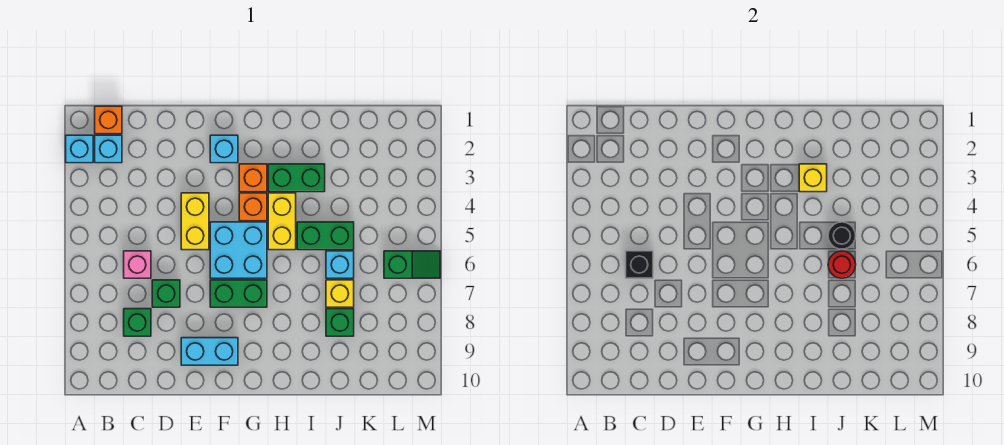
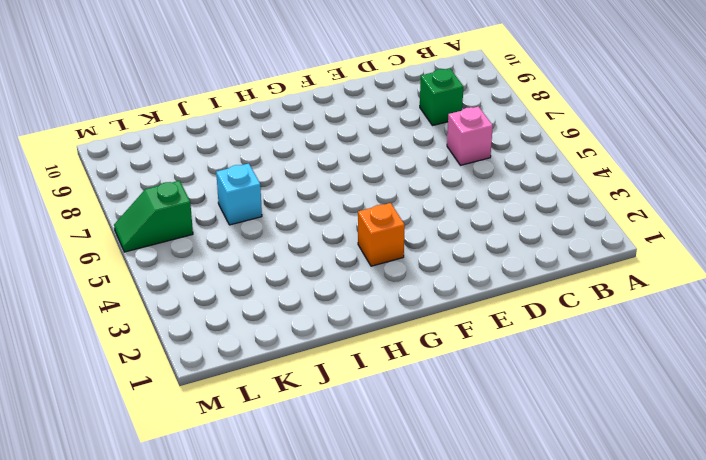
none -> cyan brick A2 level 1
none -> orange brick B1 level 1
none -> cyan brick B2 level 1

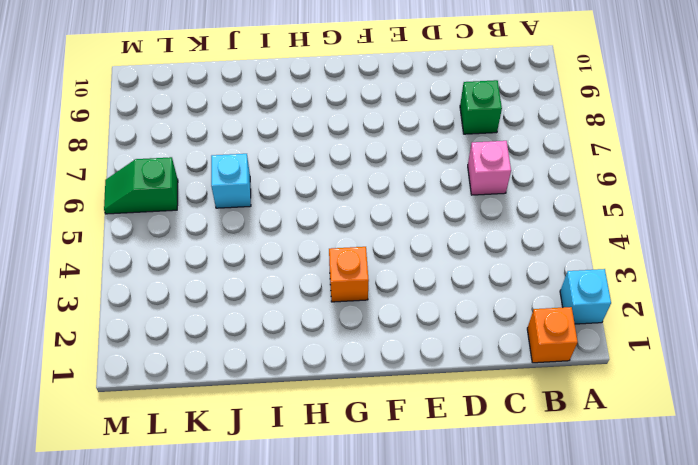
none -> cyan brick B2 level 1
none -> green brick D7 level 1
none -> yellow brick E4:E5 level 1

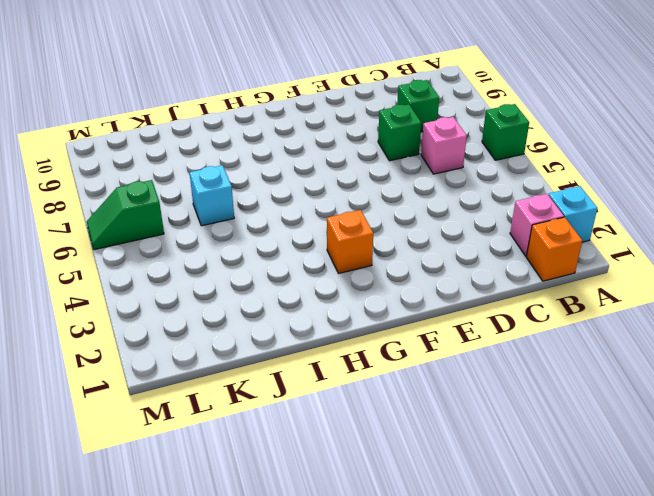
green brick A6 level 1 -> green brick J8 level 1
pink brick B2 level 1 -> cyan brick B2 level 1
none -> yellow brick E4:E5 level 1
none -> cyan brick E9:F9 level 1
none -> cyan brick F2 level 1

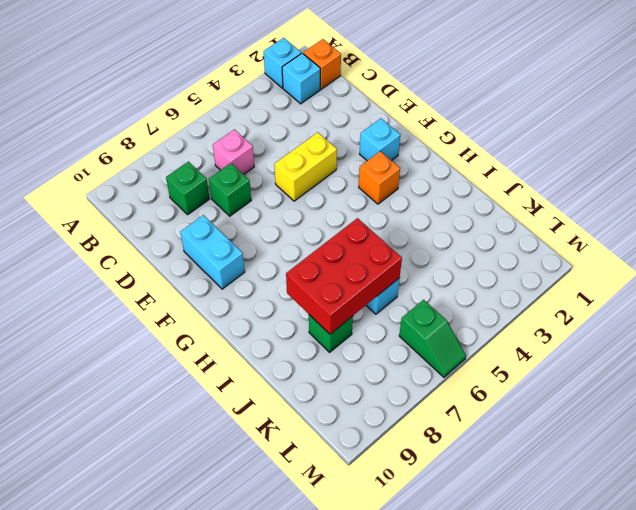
red brick I6:J8 level 2 -> red round brick J6 level 2
none -> cyan brick F5:G6 level 1
none -> green brick F7:G7 level 1
none -> orange brick G4 level 1

